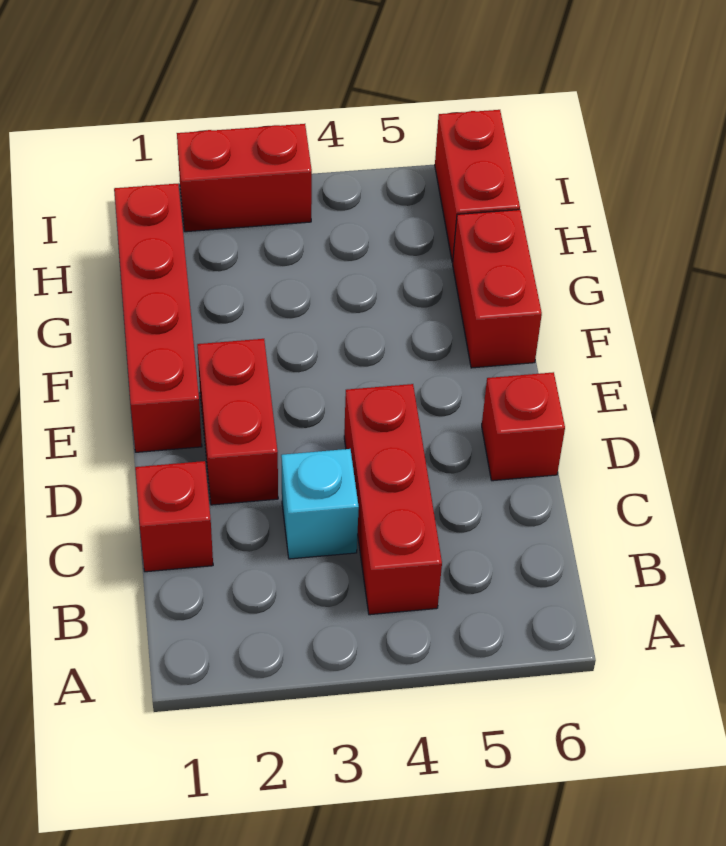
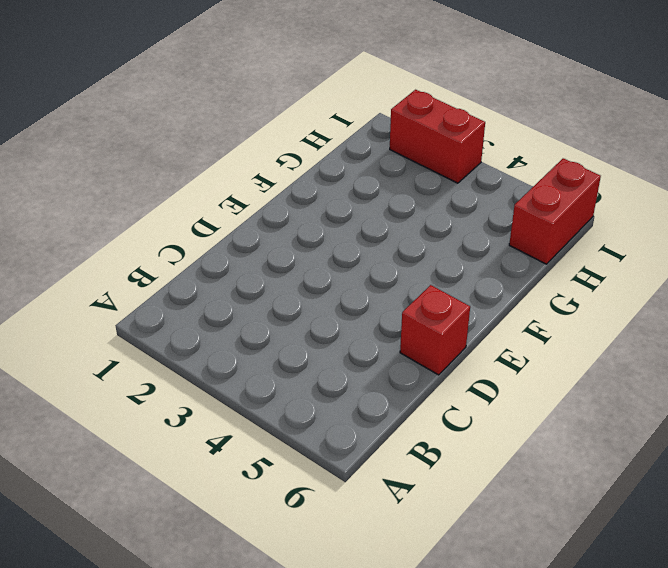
none -> red brick B4:D4 level 1
none -> red brick C1 level 1

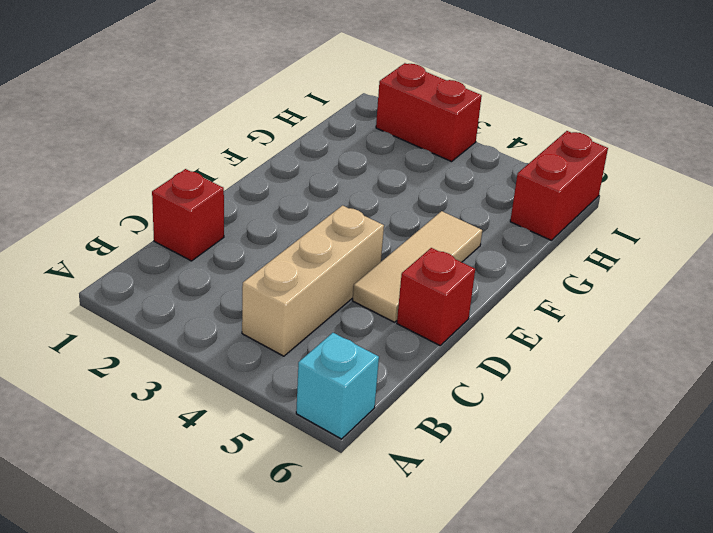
cyan brick A6 level 1 -> cyan brick C3 level 1
tan brick B4:D4 level 1 -> red brick B4:D4 level 1
tan tile D5:F5 level 1 -> none
none -> red brick D2:E2 level 1
none -> red brick E1:H1 level 1

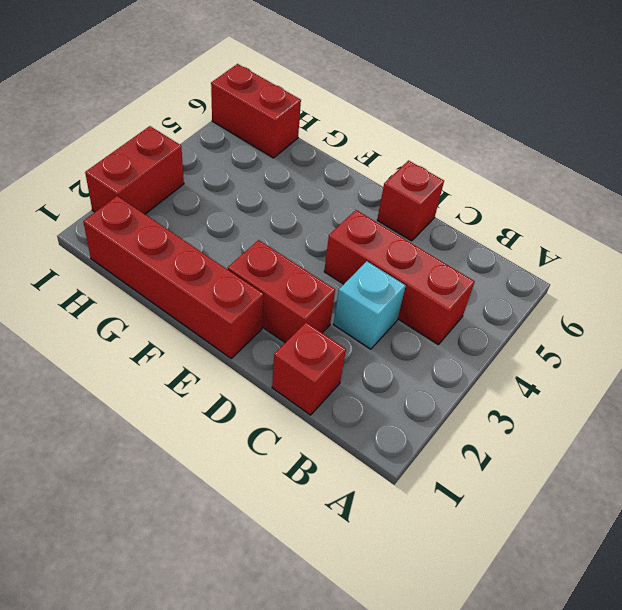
none -> red brick F6:G6 level 1

